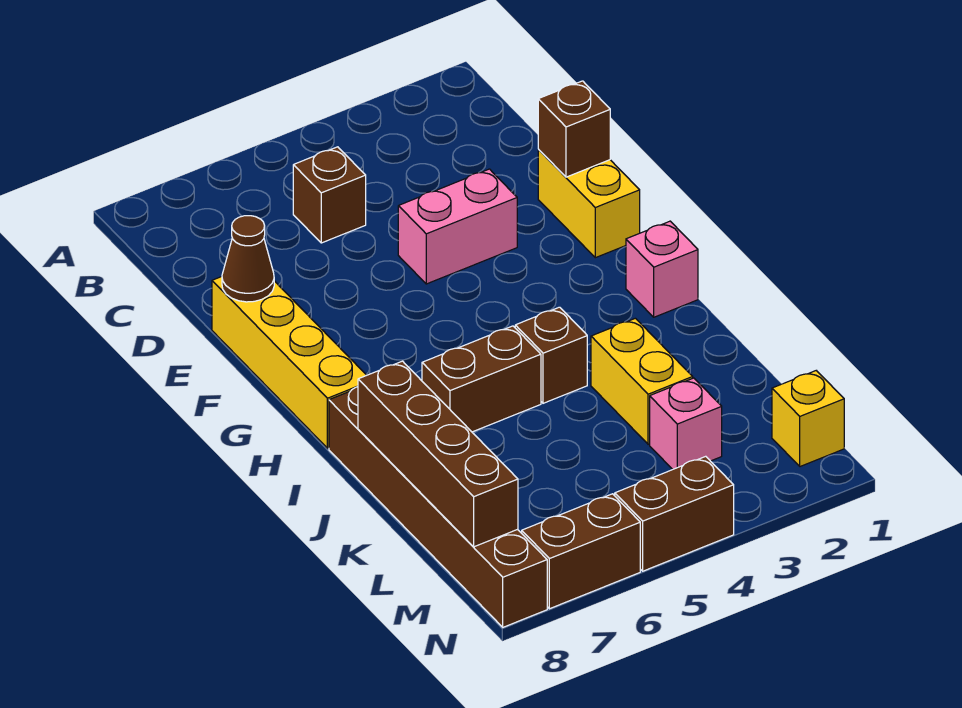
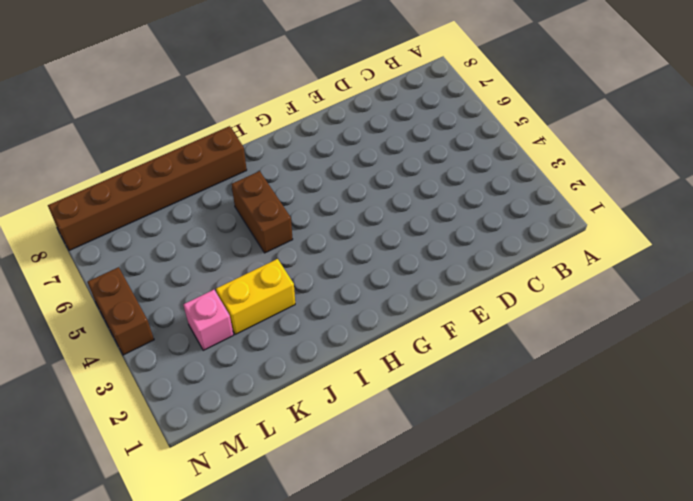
none -> brown brick C5 level 1
none -> yellow brick E1:F1 level 1
none -> pink brick E3:E4 level 1

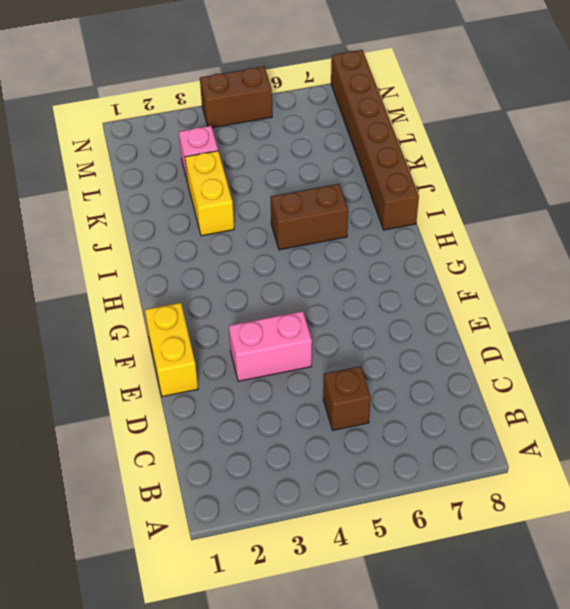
none -> yellow brick E8:H8 level 1
none -> pink brick H1 level 1
none -> brown brick I4 level 1

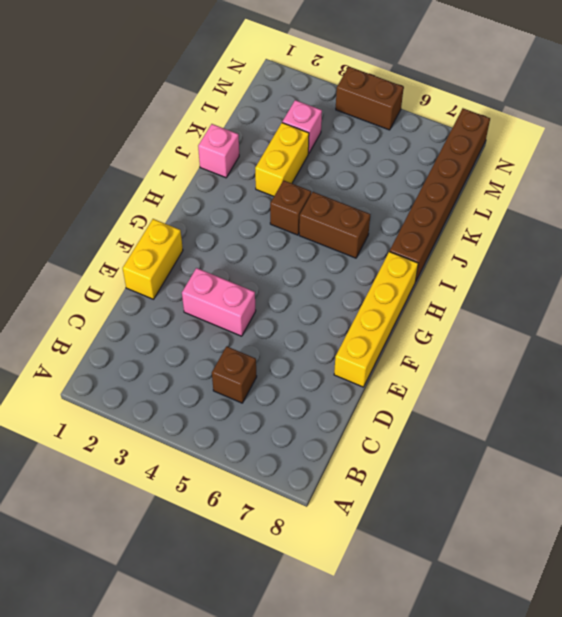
pink brick J1 level 1 -> pink brick H1 level 1
none -> yellow brick M1 level 1
none -> brown brick N6:N7 level 1
none -> brown brick E1 level 2

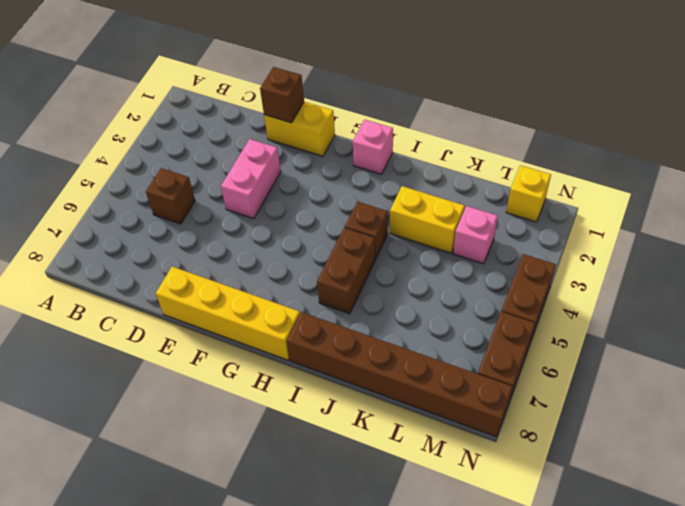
none -> brown cone E8 level 2
none -> brown brick J8:M8 level 2

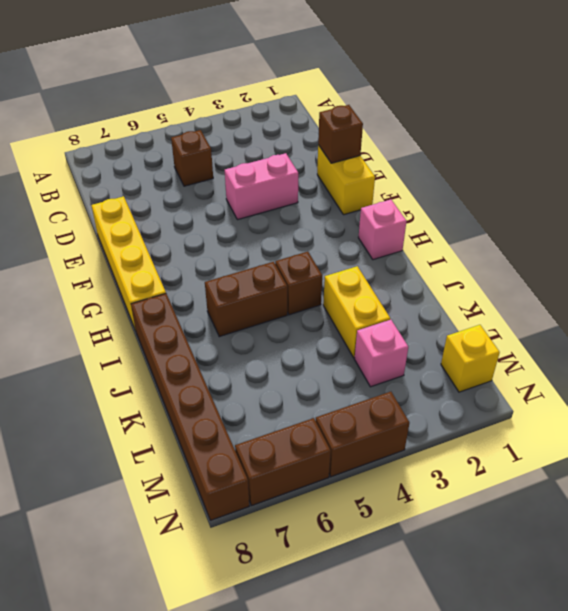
none -> brown cone E8 level 2
none -> brown brick J8:M8 level 2

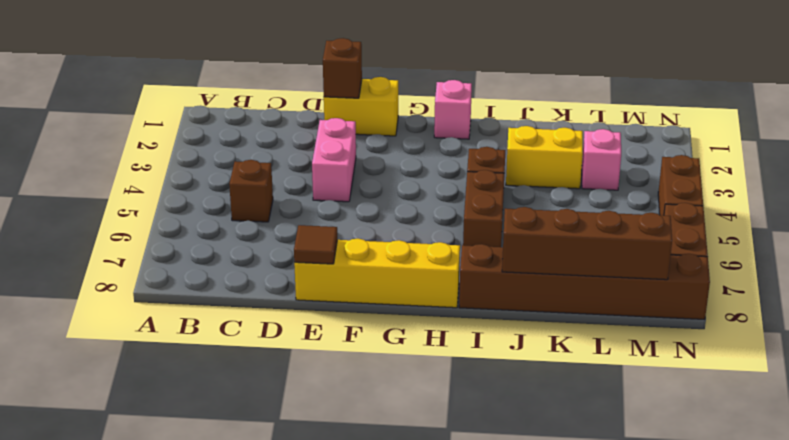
brown tile E8 level 2 -> brown cone E8 level 2
none -> yellow brick M1 level 1

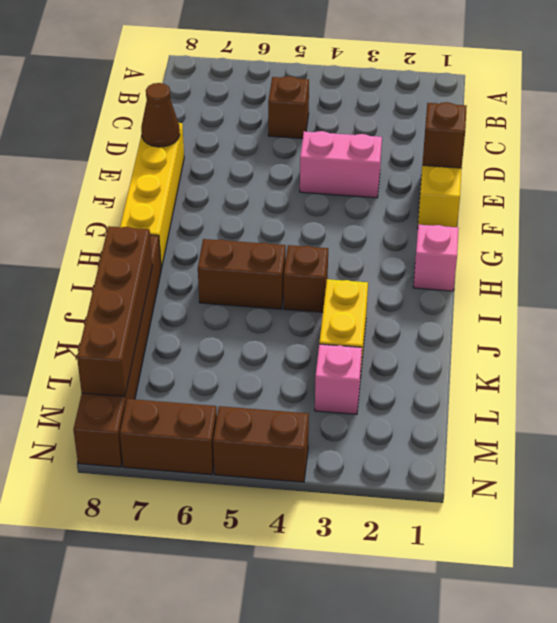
none -> yellow brick M1 level 1

